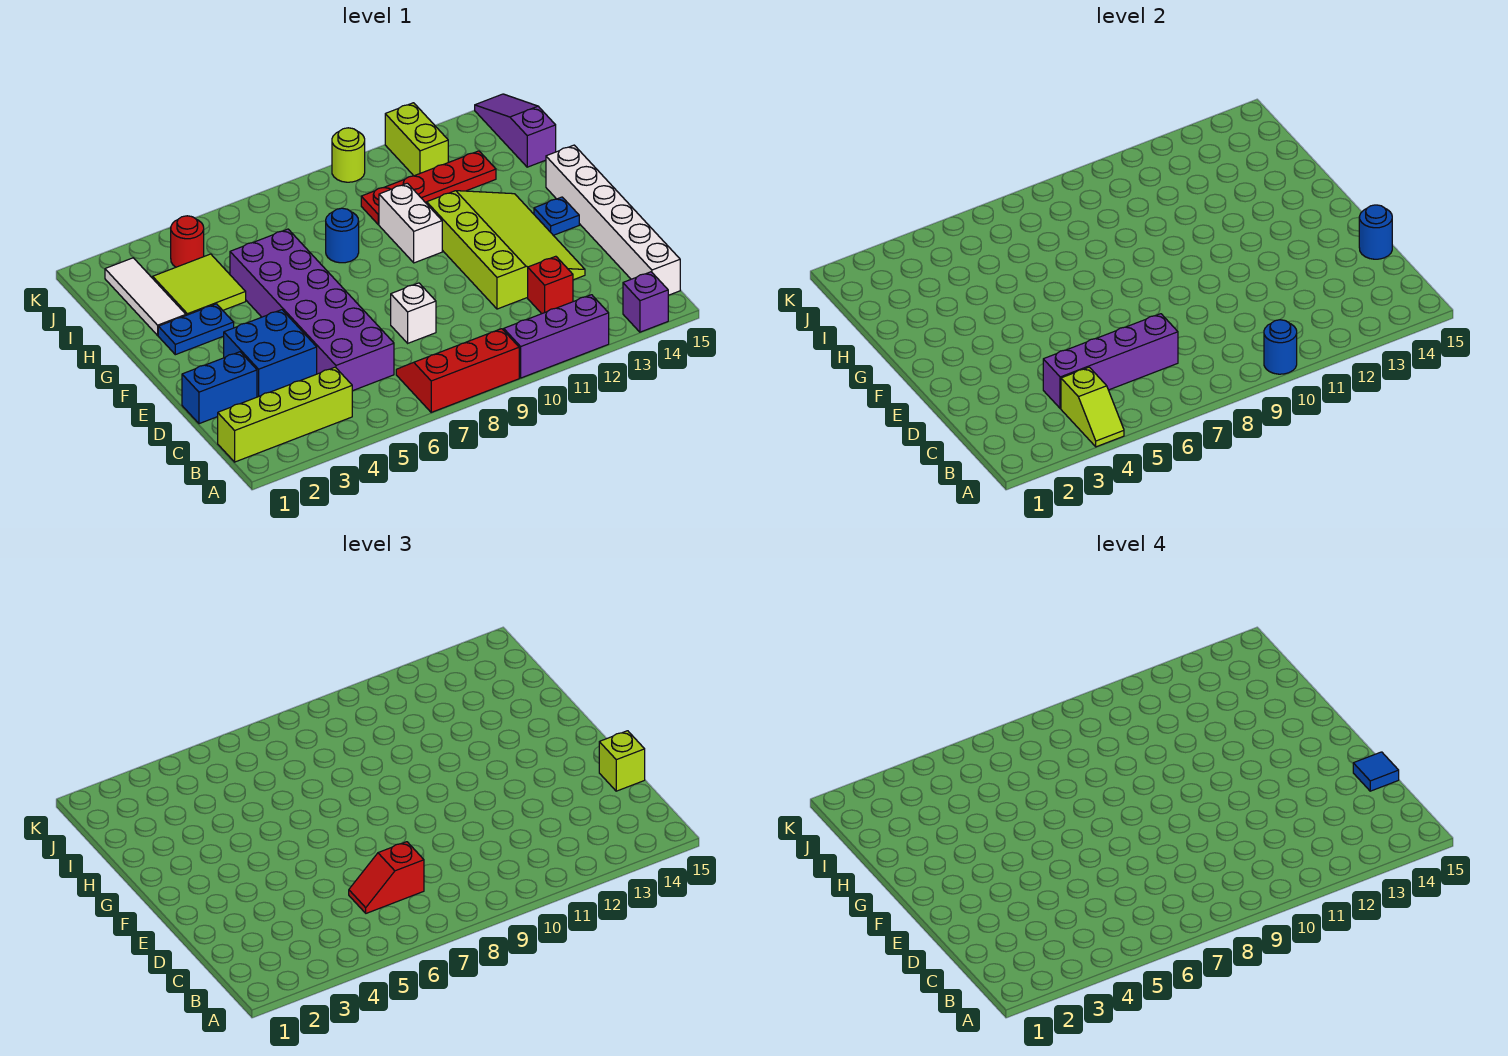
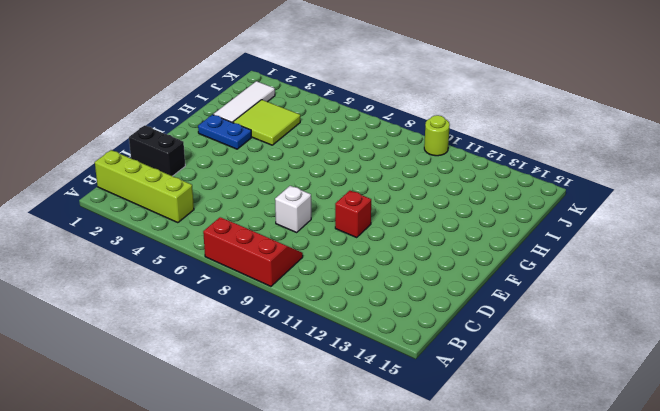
black brick D1:D2 level 1 -> blue brick D1:D2 level 1
red brick E10 level 1 -> red brick C12 level 1
none -> purple brick A10:A12 level 1
none -> purple brick A14 level 1
none -> white brick B15:G15 level 1

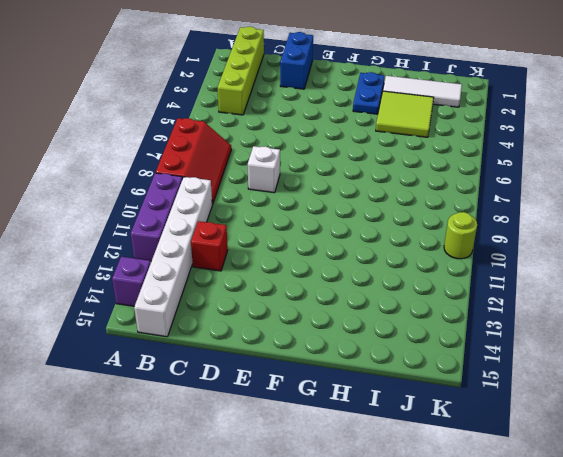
white brick B10:B15 level 1 -> white brick B15:G15 level 1
none -> purple brick C5:H6 level 1
none -> blue brick D3:E4 level 1
none -> lime slope D11:G13 level 1 top 11

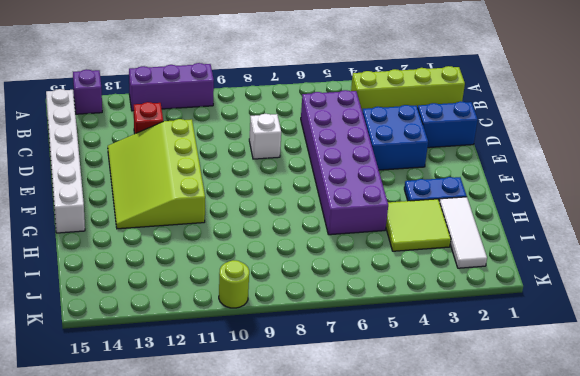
none -> red slope A7:B9 level 1 top A
none -> blue plate F14 level 1
none -> white brick G10:H10 level 1

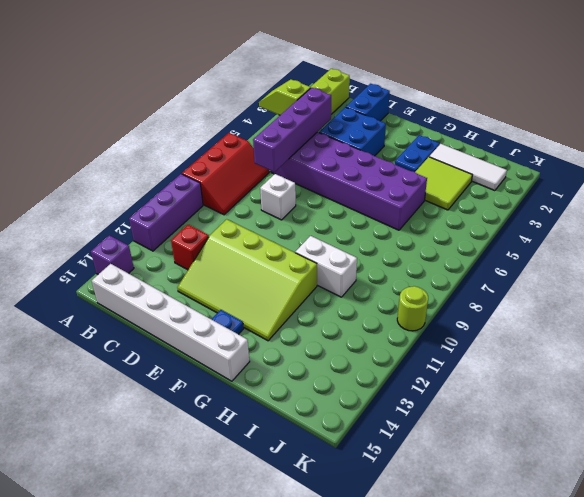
none -> blue round brick H8 level 1
none -> red plate I10:I13 level 1
none -> purple slope I15:K15 level 1 top I

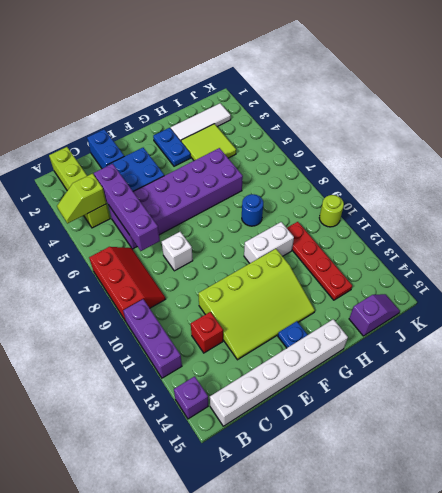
purple slope I15:J15 level 1 top I -> purple slope I15:K15 level 1 top I
none -> red round brick J4 level 1
none -> lime brick J12:K12 level 1
none -> blue round brick A10 level 2

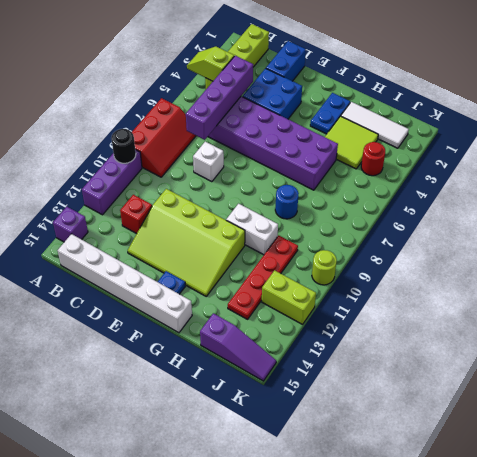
black round brick A10 level 2 -> blue round brick A10 level 2
none -> blue round brick D15 level 2
none -> red slope C6:C7 level 3 top 7
none -> lime brick D15 level 3

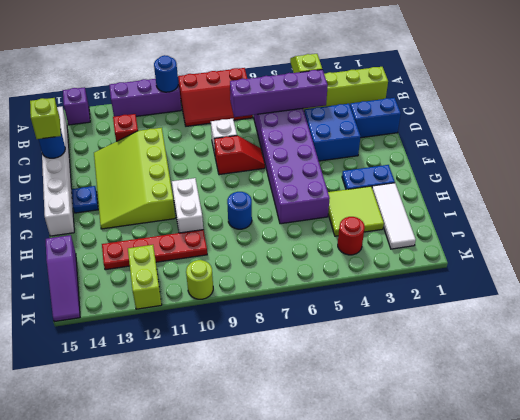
red slope E7:E8 level 1 top 8 -> red slope C6:C7 level 3 top 7
none -> blue tile D15 level 4

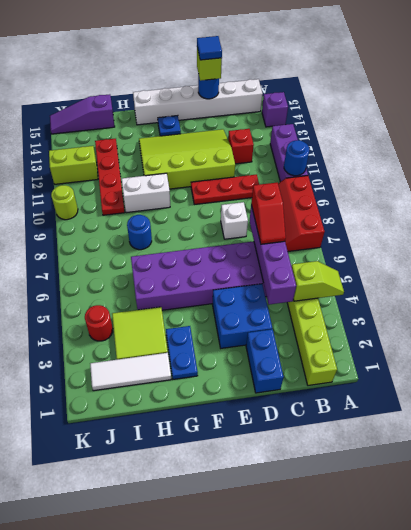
red plate C10:E10 level 1 -> none

